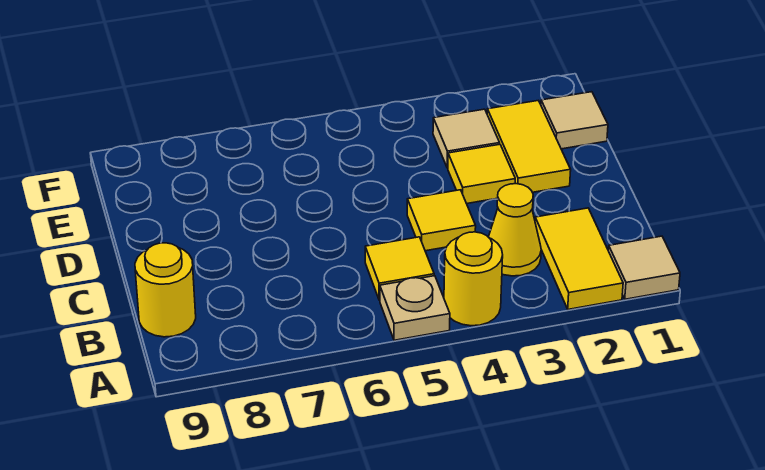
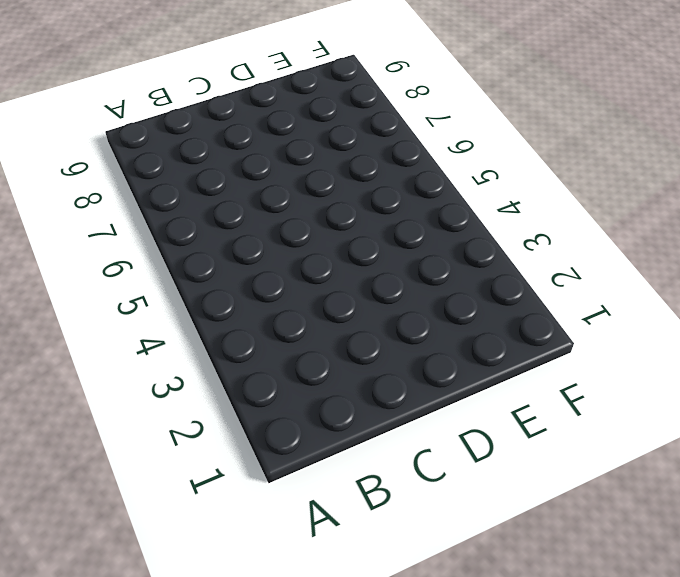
none -> tan tile A1 level 1
none -> yellow tile A2:B2 level 1
none -> yellow round brick A4 level 1

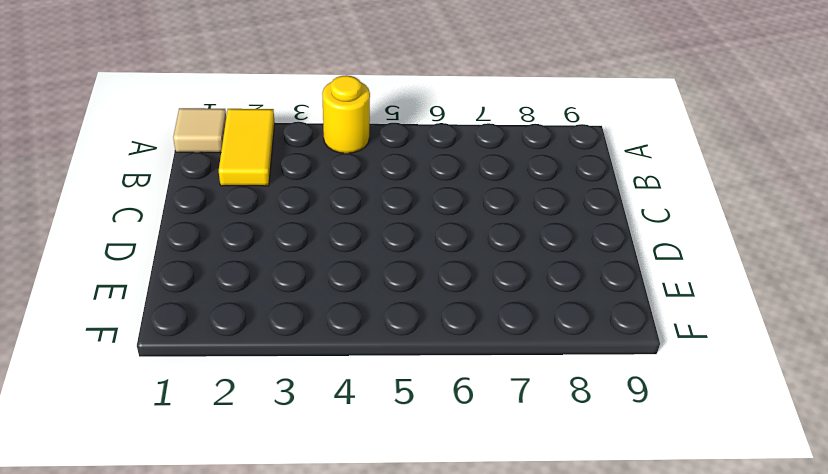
none -> tan plate A5 level 1
none -> yellow cone B3 level 1
none -> yellow tile B5 level 1

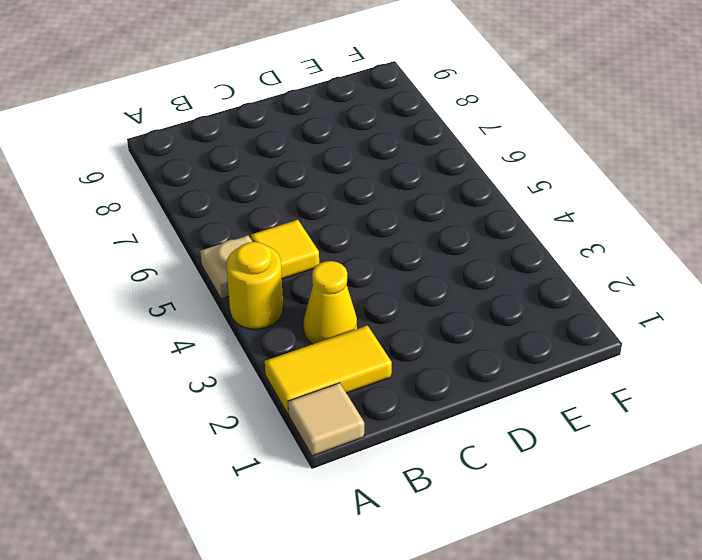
none -> yellow round brick B9 level 1
none -> yellow tile C4 level 1
none -> yellow tile D2:E2 level 1

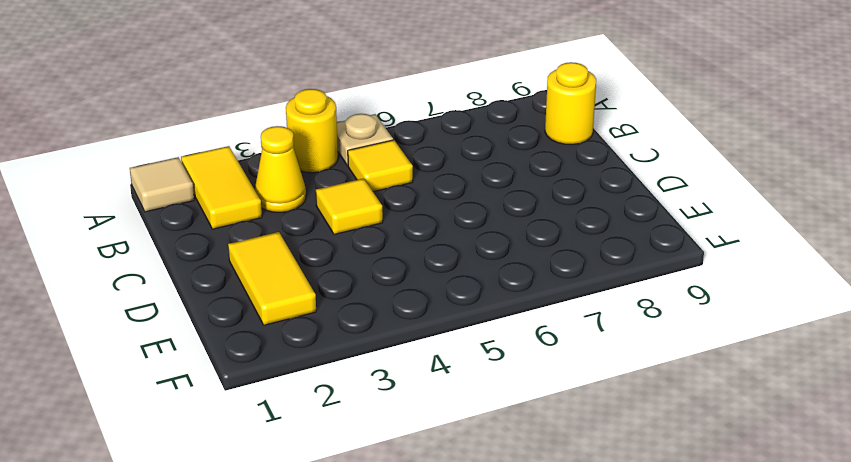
none -> yellow tile D3 level 1
none -> tan tile E1 level 1
none -> tan tile E3 level 1

